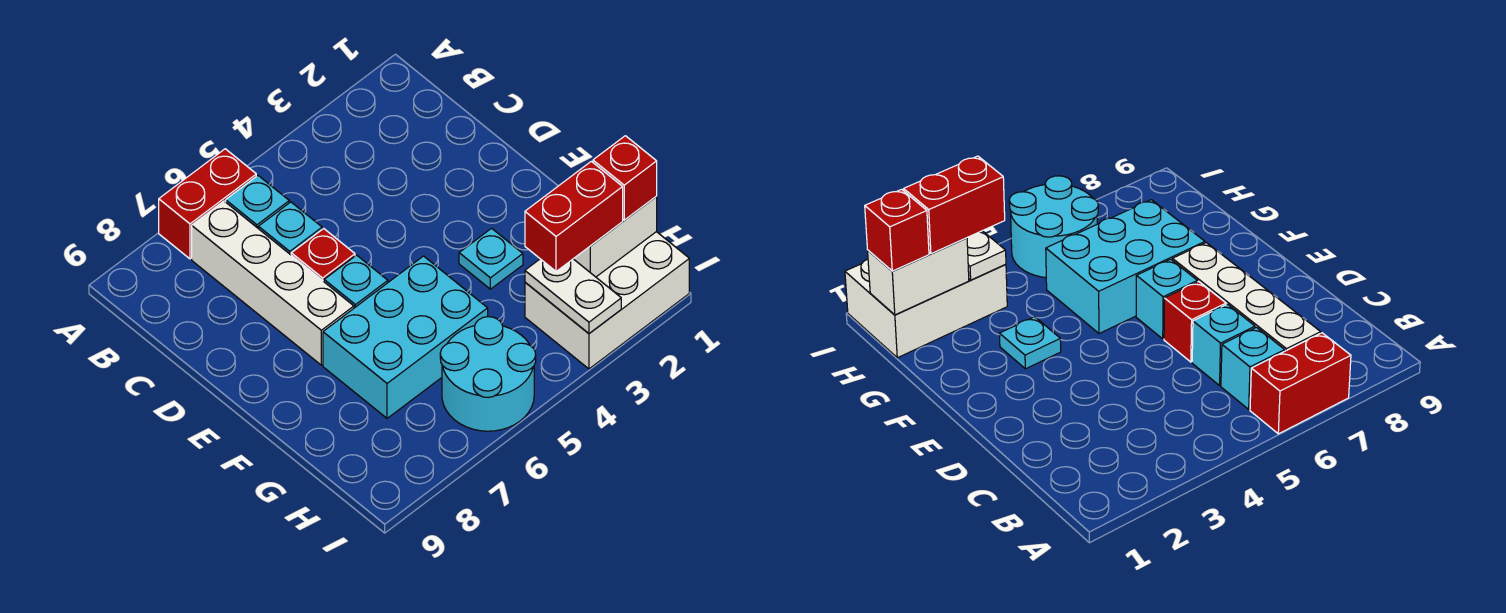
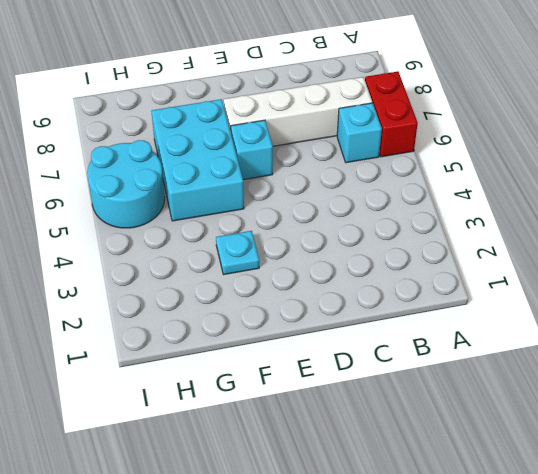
none -> cyan brick C6 level 1
none -> red brick D6 level 1
none -> white brick H1:I3 level 1

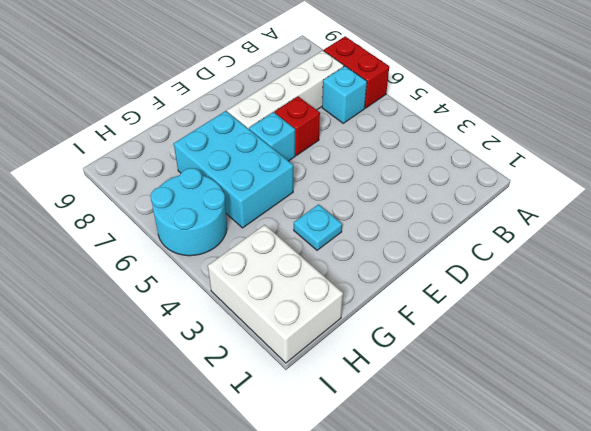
none -> cyan brick C6 level 1
none -> white brick H1:H2 level 2
none -> white plate H3:I3 level 2

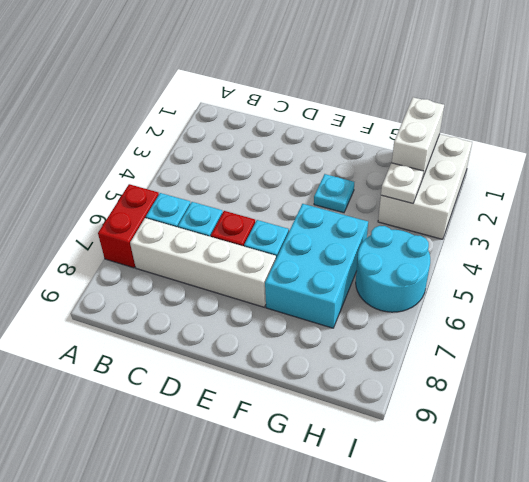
white plate H3 level 2 -> white plate H3:I3 level 2
none -> red brick H1 level 3
none -> red brick H2:H3 level 3

